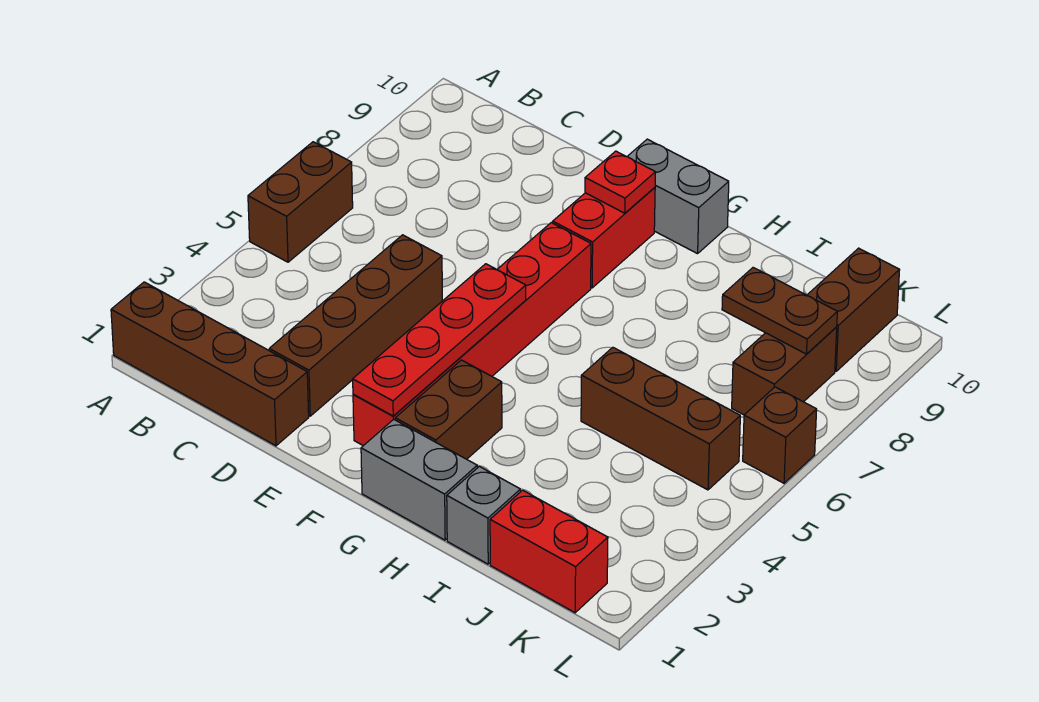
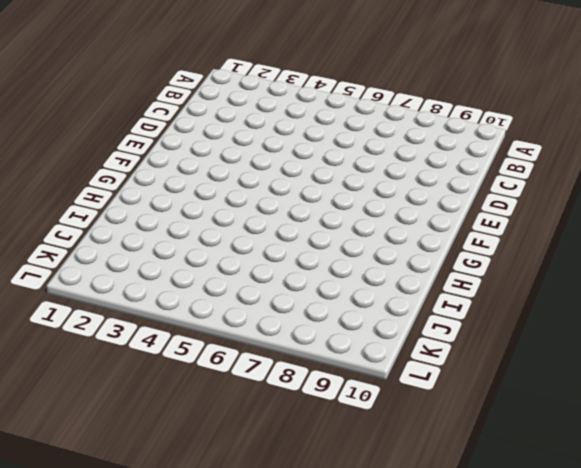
none -> brown brick A1:D1 level 1
none -> brown brick A5:A6 level 1
none -> brown brick D2:D5 level 1

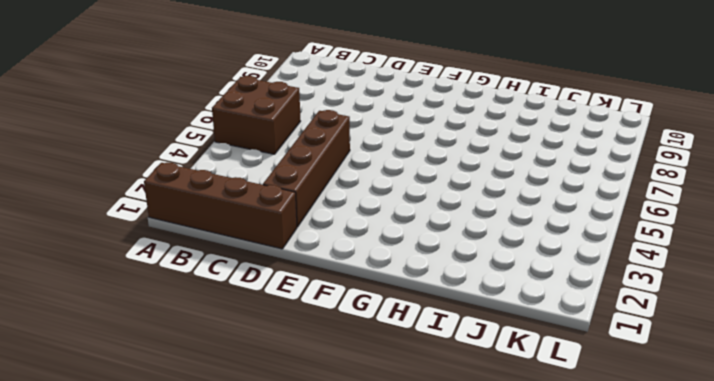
brown brick A5:B6 level 1 -> brown brick A5:A6 level 1
none -> red brick F2:F7 level 1
none -> red brick F8:F9 level 1
none -> grey brick F10:G10 level 1

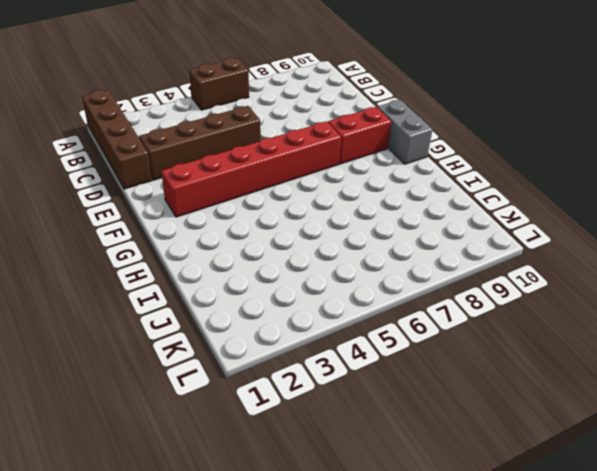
none -> grey brick G1:H1 level 1
none -> brown brick G2:G3 level 1
none -> grey brick I1 level 1

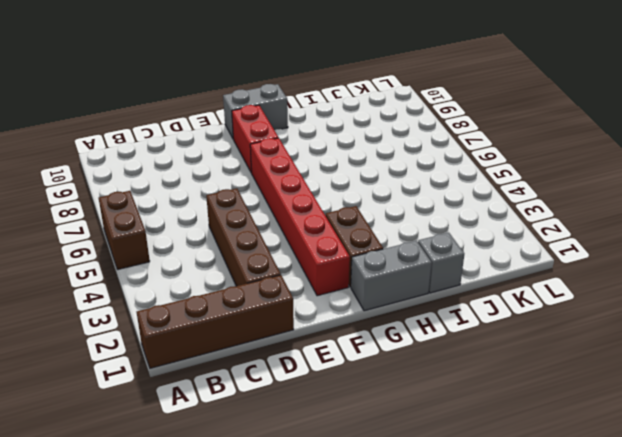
none -> brown brick I5:K5 level 1
none -> red brick J1:K1 level 1
none -> brown brick K7:K8 level 1

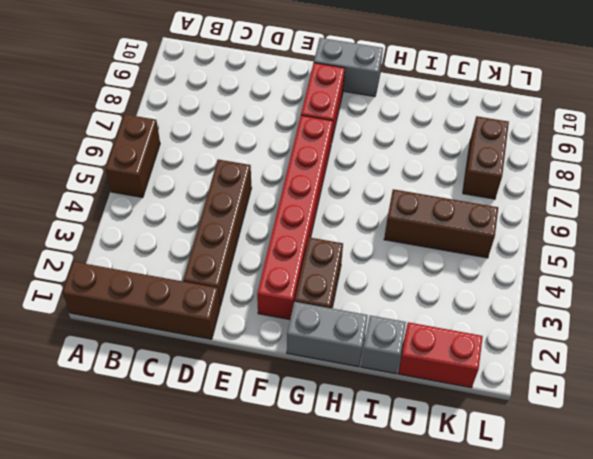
none -> brown brick K9:K10 level 1
none -> brown brick L6 level 1
none -> red plate F2:F5 level 2

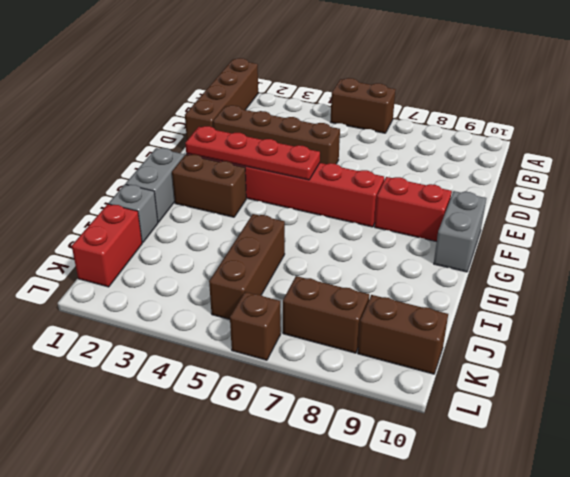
none -> red plate F9 level 2
none -> brown plate J8:K8 level 2

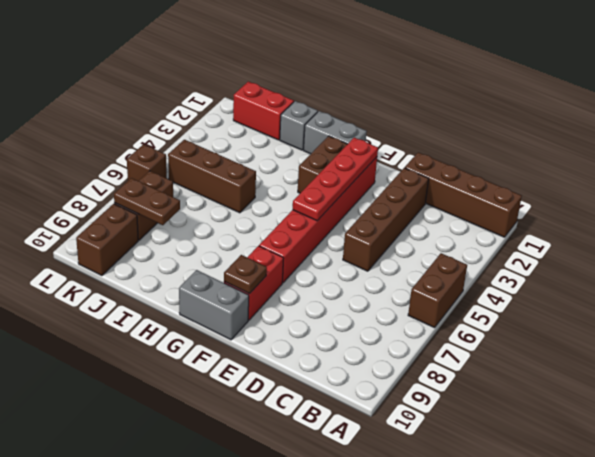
brown plate F9 level 2 -> red plate F9 level 2

